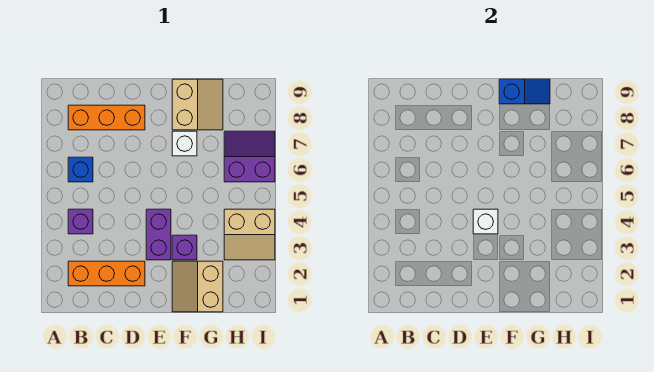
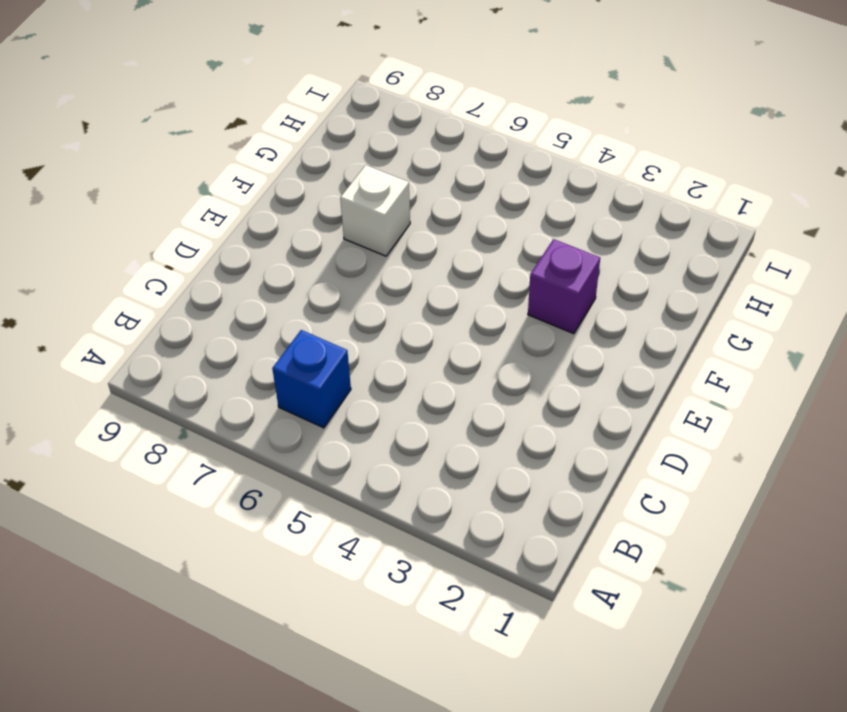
none -> orange brick B2:D2 level 1
none -> purple brick B4 level 1
none -> orange brick B8:D8 level 1

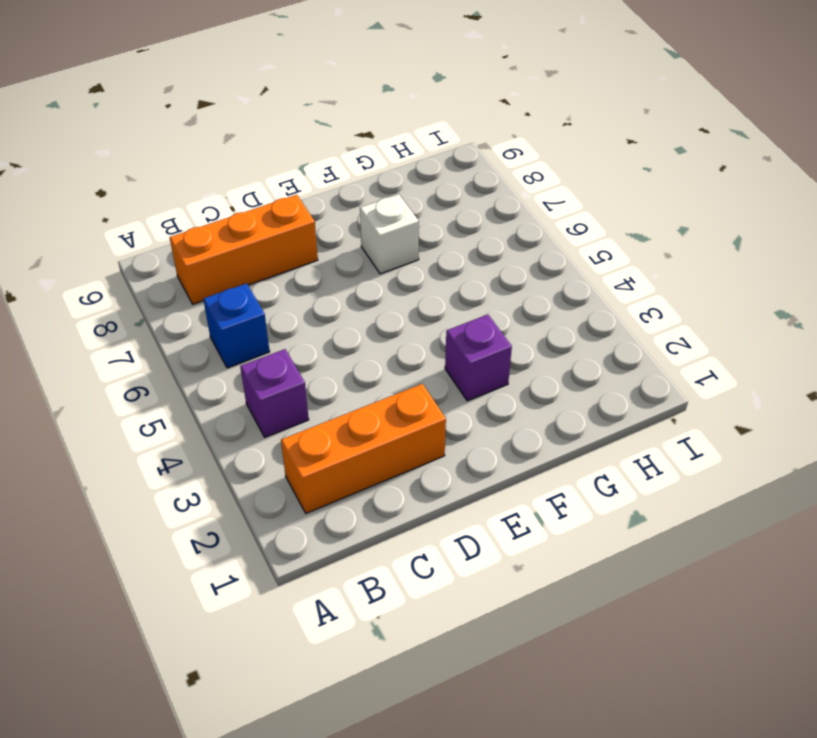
none -> purple brick E3:E4 level 1
none -> tan slope F1:G2 level 1 top G
none -> tan slope F8:G9 level 1 top F

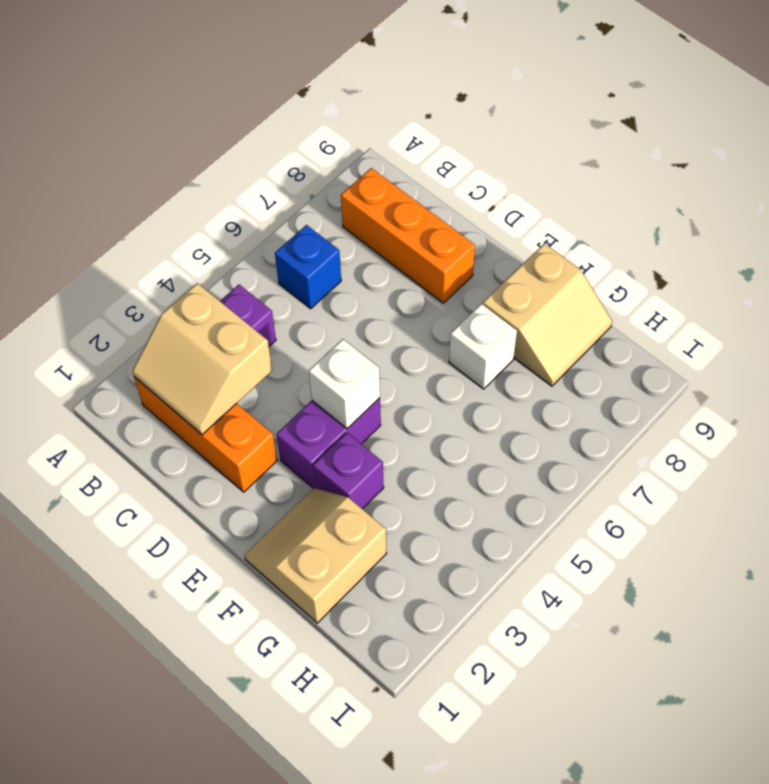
tan slope B2:C3 level 2 top 3 -> tan slope H3:I4 level 1 top 4
none -> purple slope H6:I7 level 1 top 6
none -> blue slope F9:G9 level 2 top F

